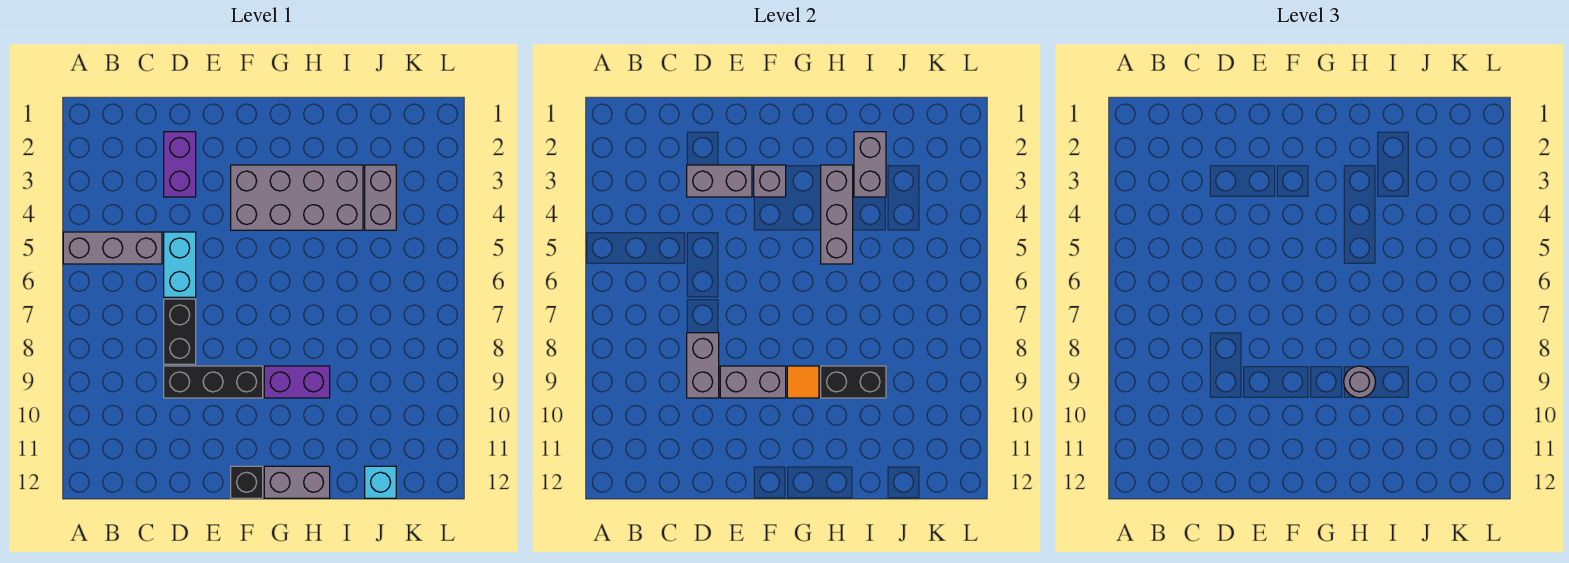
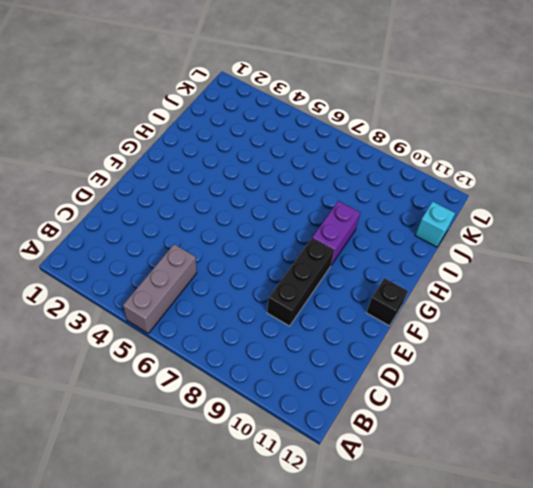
none -> purple brick D2:D3 level 1
none -> cyan brick D5:D6 level 1
none -> black brick D7:D8 level 1

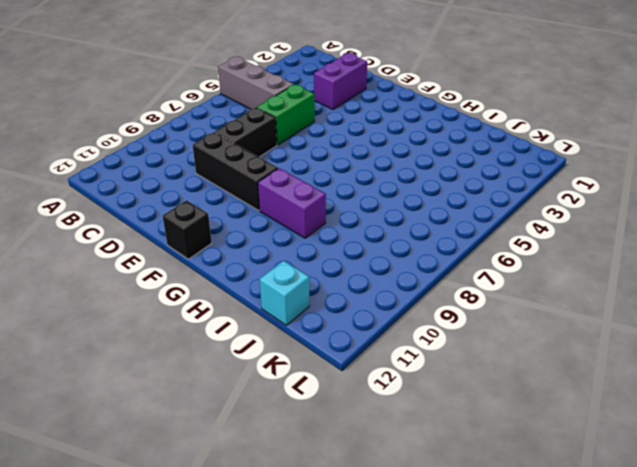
green brick D5:D6 level 1 -> cyan brick D5:D6 level 1
none -> grey brick F3:I4 level 1
none -> grey brick G12:H12 level 1
none -> grey brick J3:J4 level 1

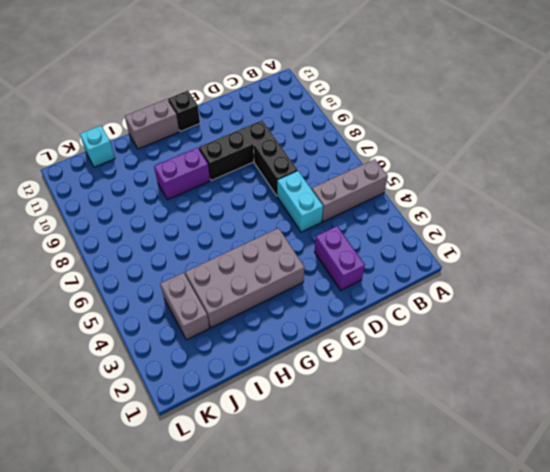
none -> grey brick D3:E3 level 2
none -> grey brick D8:D9 level 2
none -> grey brick E9:F9 level 2

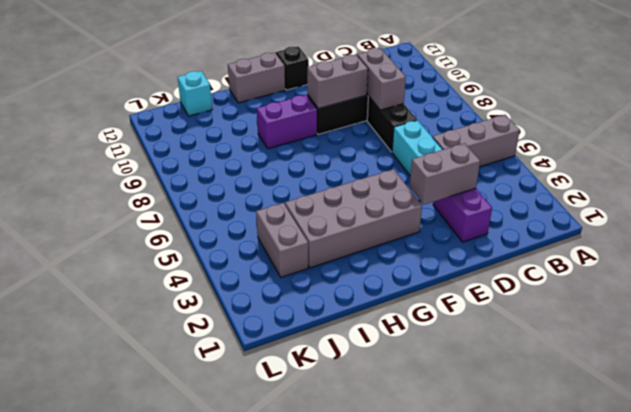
none -> grey brick F3 level 2
none -> orange tile G9 level 2
none -> grey brick H3:H5 level 2

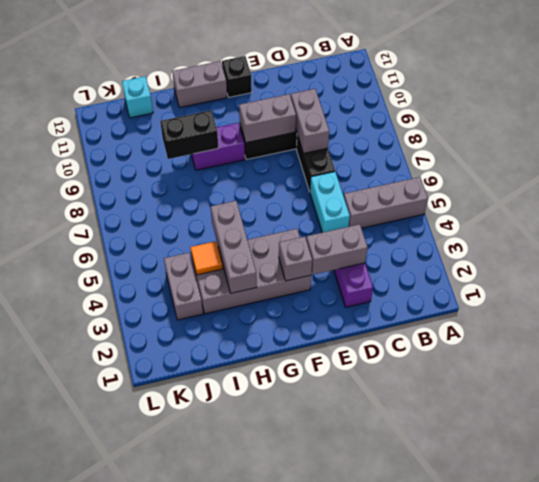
orange tile I4 level 2 -> orange tile G9 level 2
none -> grey brick I2:I3 level 2
none -> grey round brick H9 level 3

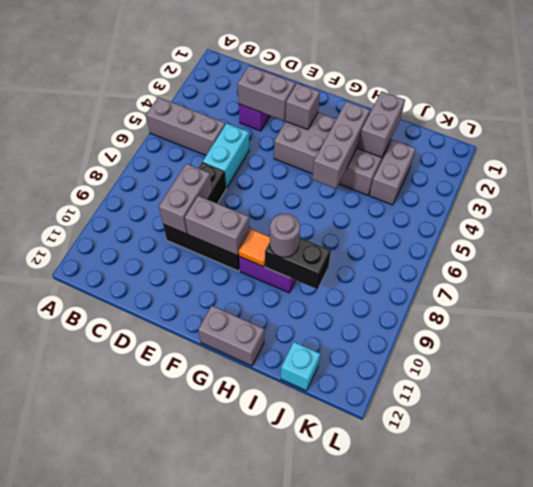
none -> black brick F12 level 1

